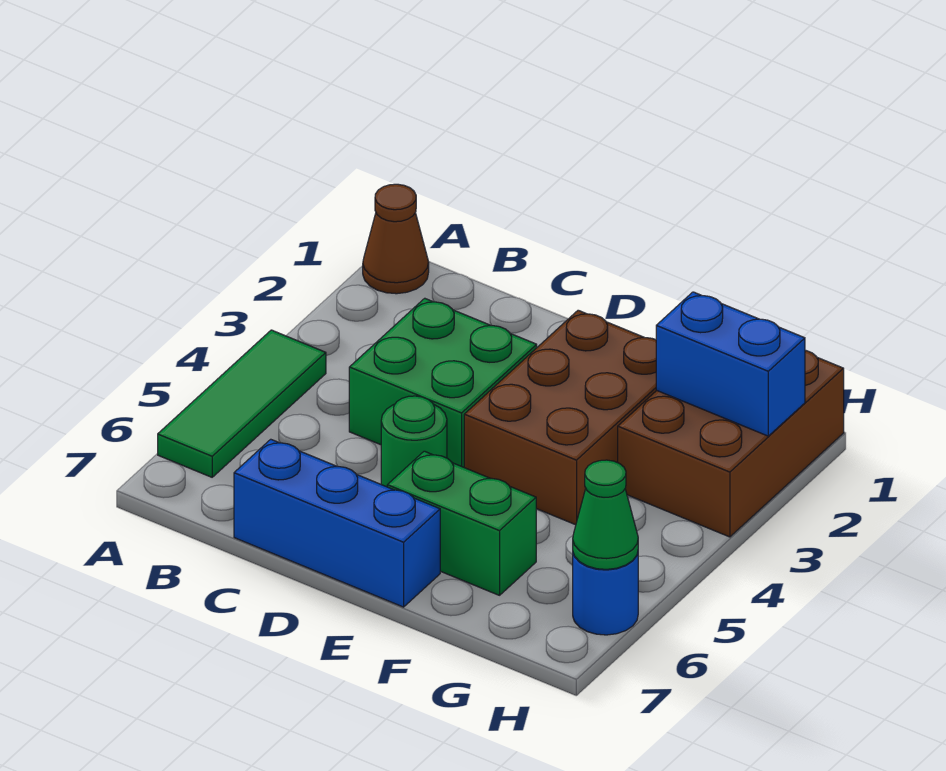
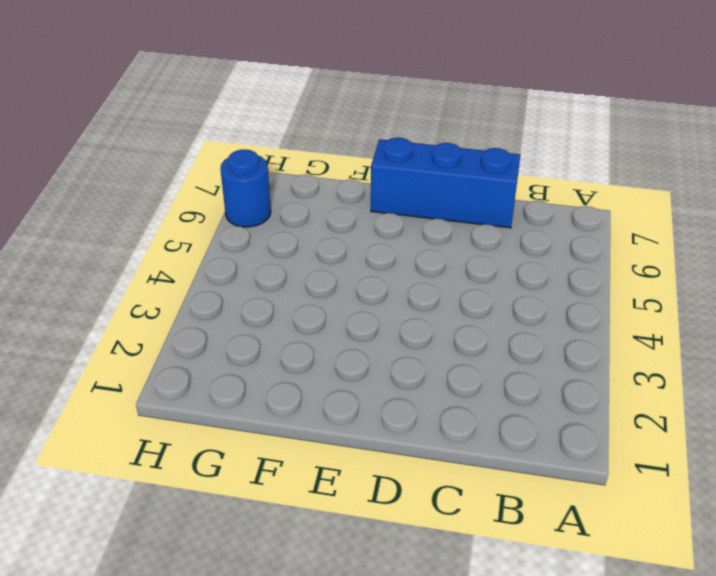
none -> brown cone A1 level 1
none -> green tile A4:A6 level 1

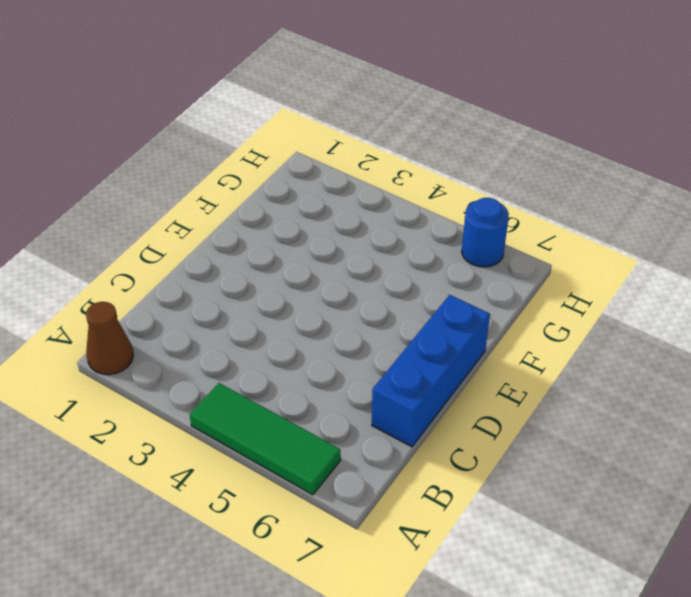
none -> green brick C3:D4 level 1
none -> green round brick D5 level 1

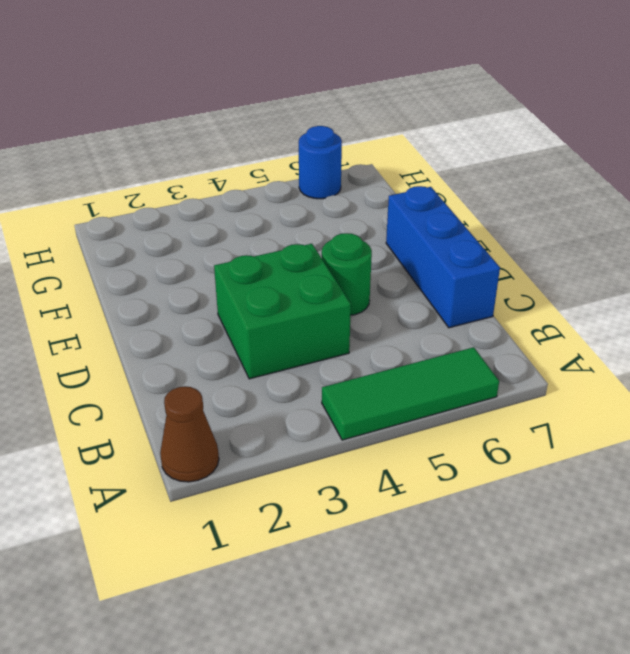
none -> brown brick E2:F4 level 1
none -> green brick E6:F6 level 1

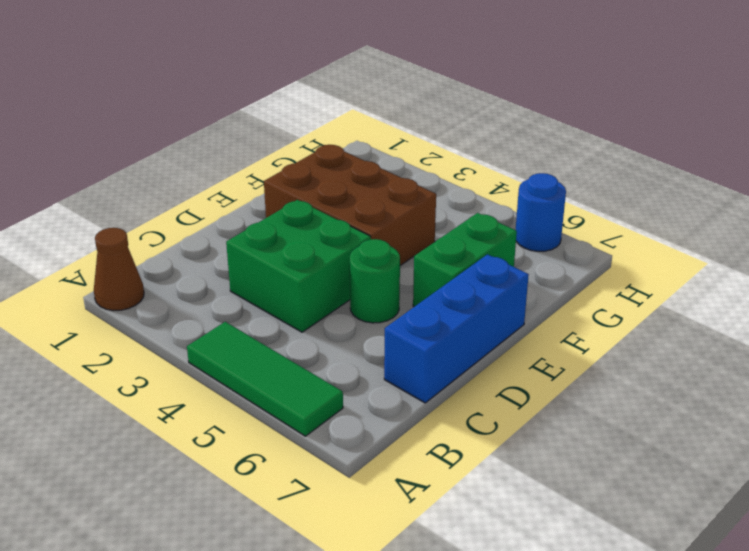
none -> brown brick G1:H3 level 1
none -> blue brick G2:H2 level 2

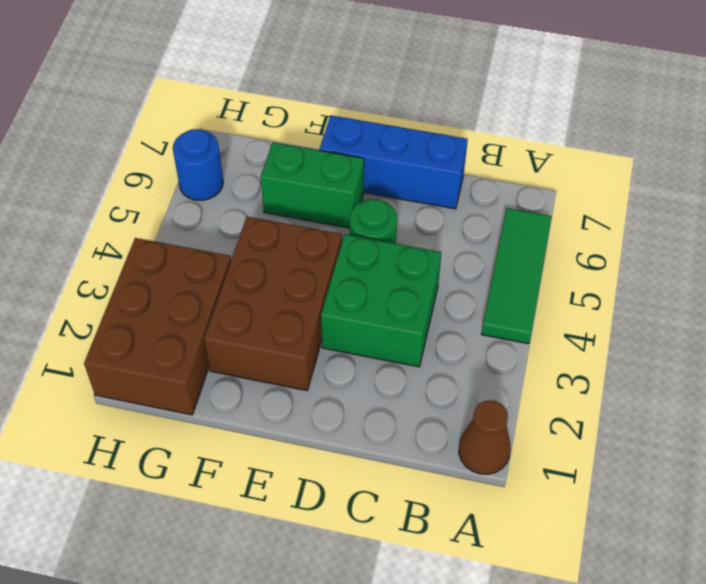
none -> blue brick G2:H2 level 2
none -> green cone H6 level 2

